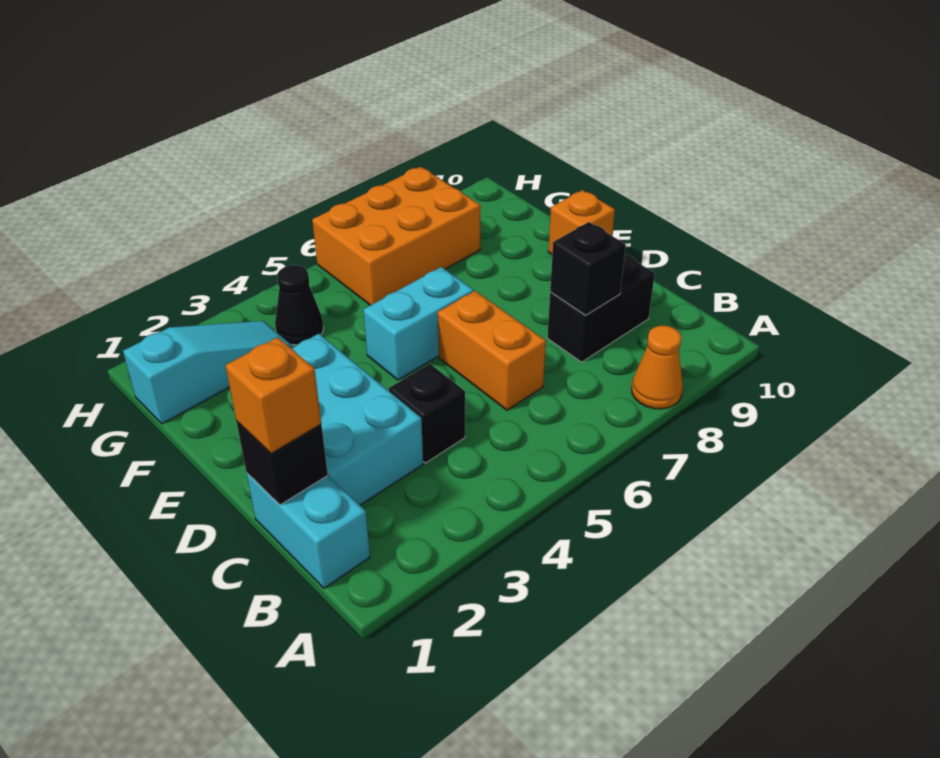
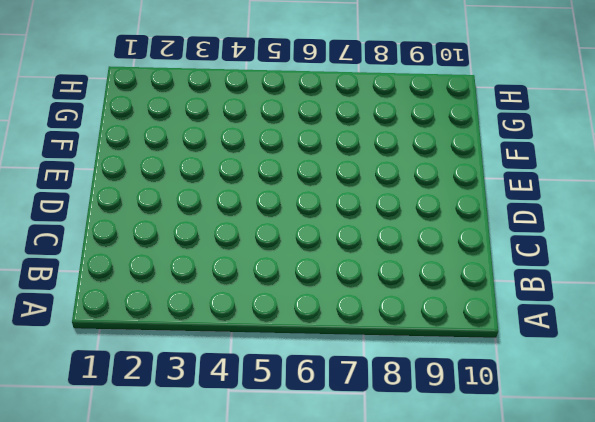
none -> orange cone A8 level 1
none -> cyan brick B1:C1 level 1
none -> cyan brick C2:E3 level 1

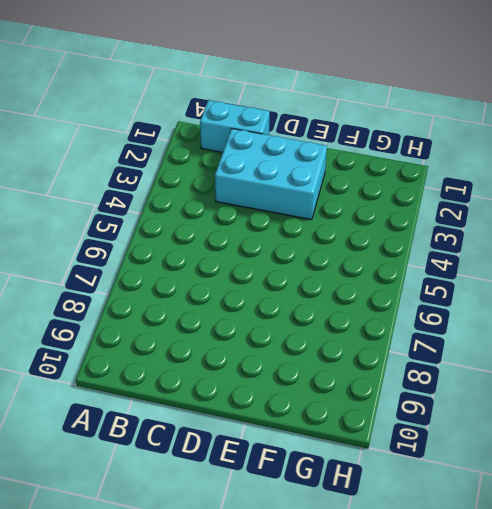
none -> orange cone A8 level 1
none -> black brick C4 level 1
none -> orange brick C6:D6 level 1

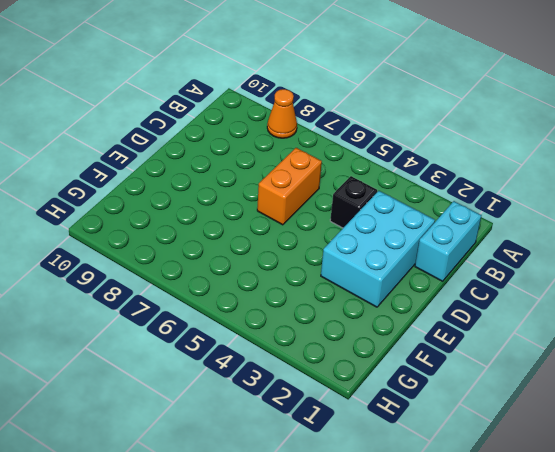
none -> black brick C8:C9 level 1
none -> cyan brick E5:E6 level 1
none -> orange brick E10 level 1

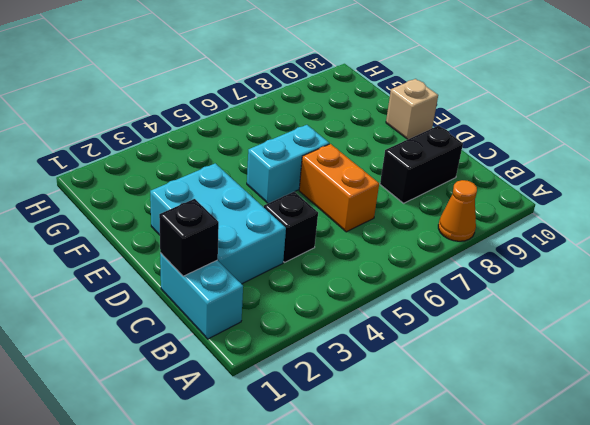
tan brick E10 level 1 -> orange brick E10 level 1
none -> cyan slope G1:G3 level 1 top 1
none -> black cone G4 level 1
none -> orange brick G6:H8 level 1

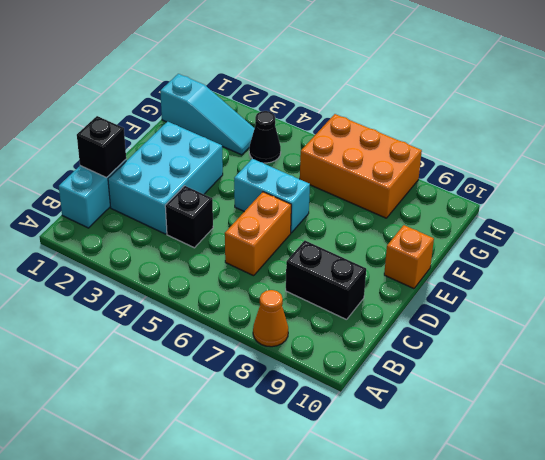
none -> black brick C8 level 2
none -> orange brick C1 level 3

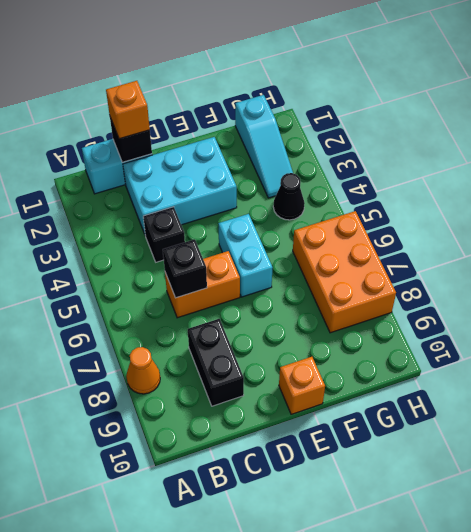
black brick C6 level 2 -> black brick C8 level 2

